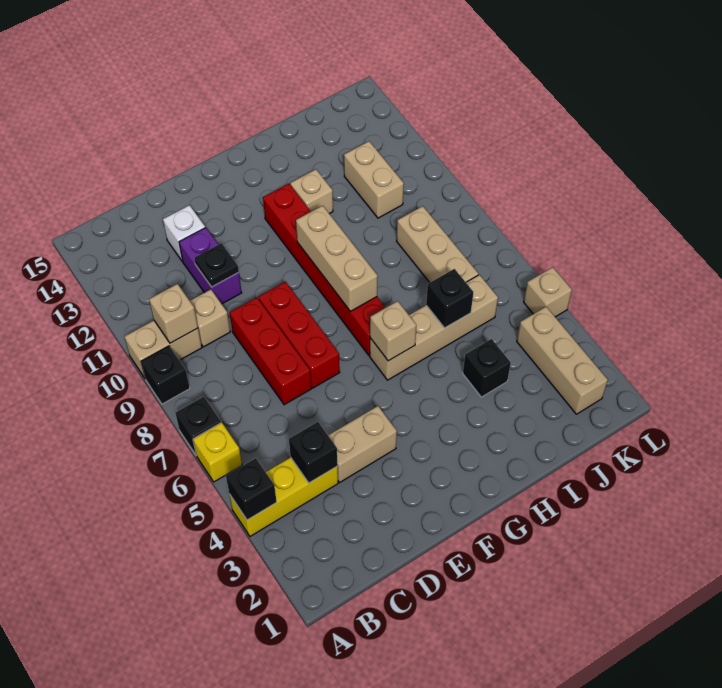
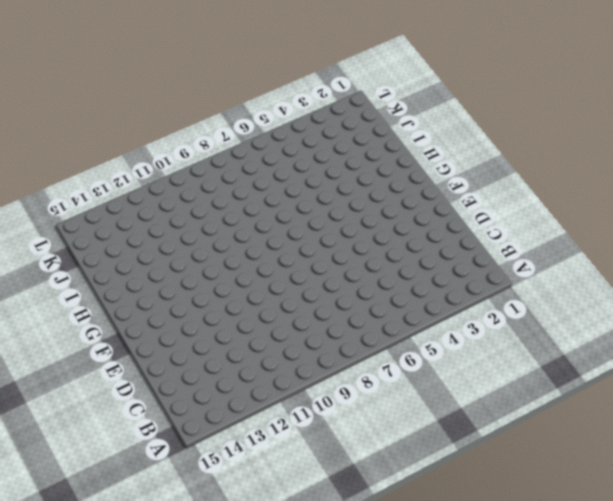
none -> yellow brick A4:C4 level 1
none -> yellow brick A6 level 1
none -> black brick A7 level 1

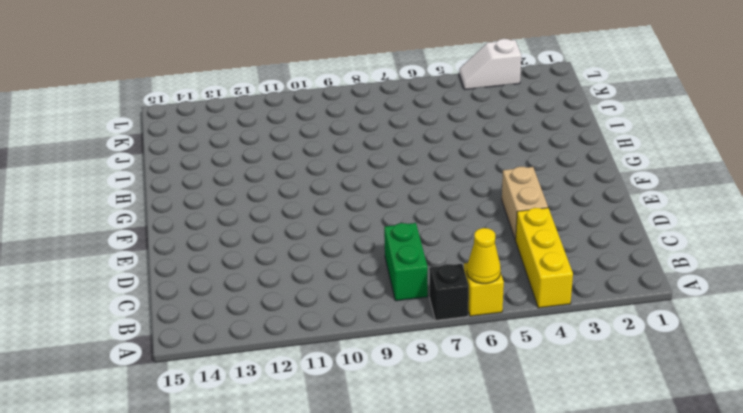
yellow cone A6 level 2 -> none
green brick B8:C8 level 1 -> none
white slope L3:L4 level 1 top 3 -> none
none -> black brick A9 level 1
none -> tan brick A10:B10 level 1
none -> tan brick C10 level 1

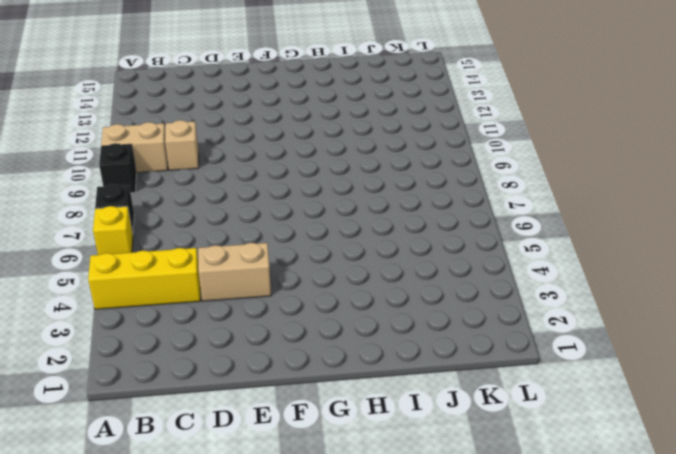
none -> red brick D7:D9 level 1
none -> purple brick D11:D12 level 1
none -> white brick D13 level 1

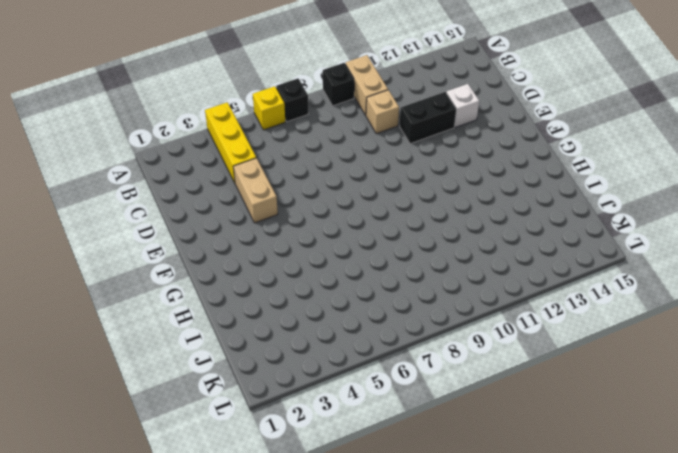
black brick D11:D12 level 1 -> purple brick D11:D12 level 1
none -> red brick D7:D9 level 1
none -> red brick E7:E9 level 1
none -> tan brick G6:J6 level 1

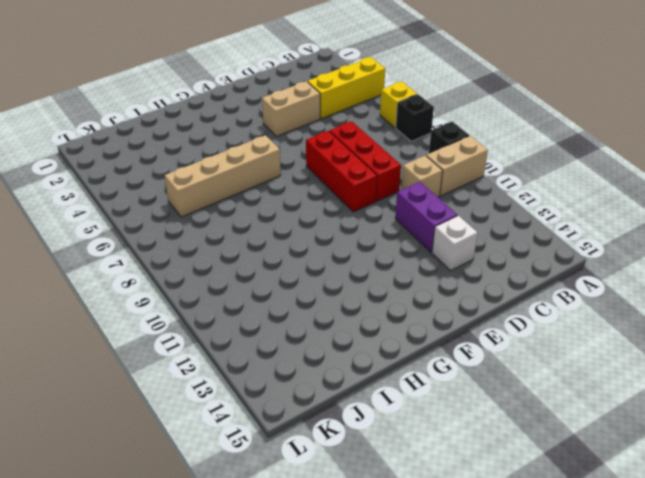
none -> red brick G7:G12 level 1
none -> tan brick H12 level 1
none -> black brick I4 level 1

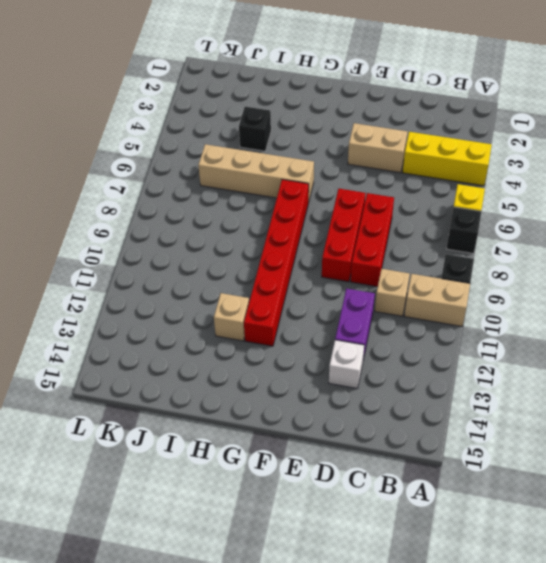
none -> tan brick J7:J9 level 1
none -> tan brick J11:J12 level 1
none -> tan brick K2:K4 level 1

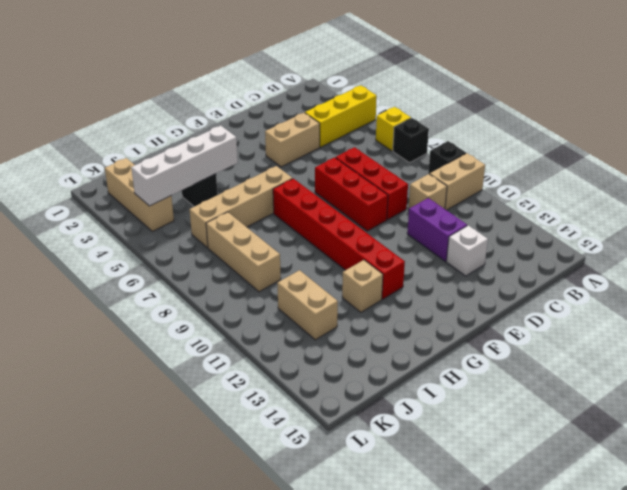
white brick H4:K4 level 2 -> none
none -> tan brick L5 level 1
none -> black brick A4 level 2
none -> tan brick B10 level 2

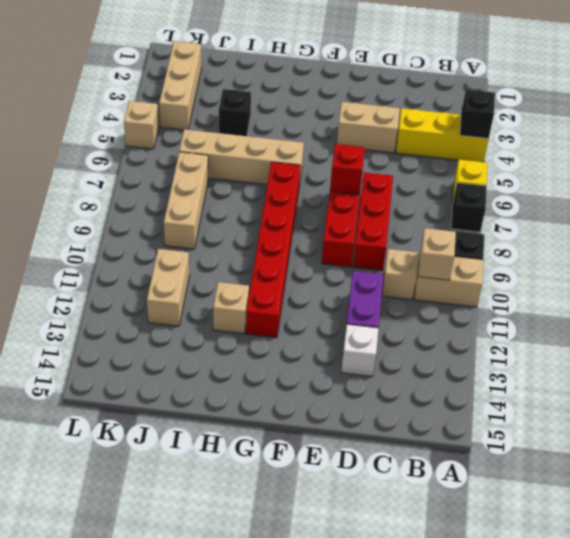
red brick E7 level 2 -> none
none -> black brick C4 level 2
none -> black plate D11 level 2
none -> tan brick G6 level 2

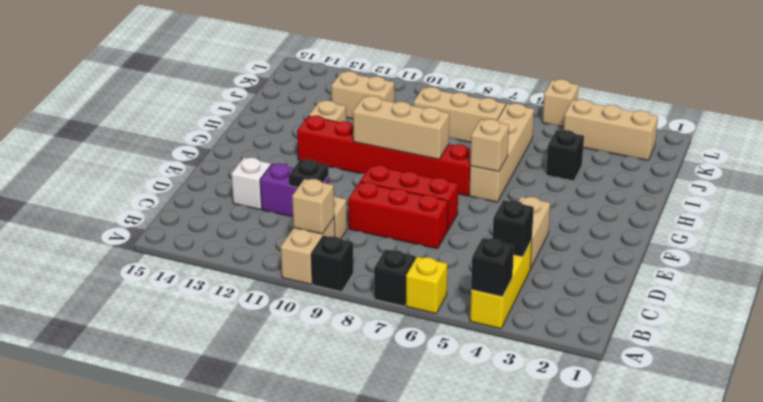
none -> black brick I6 level 2

